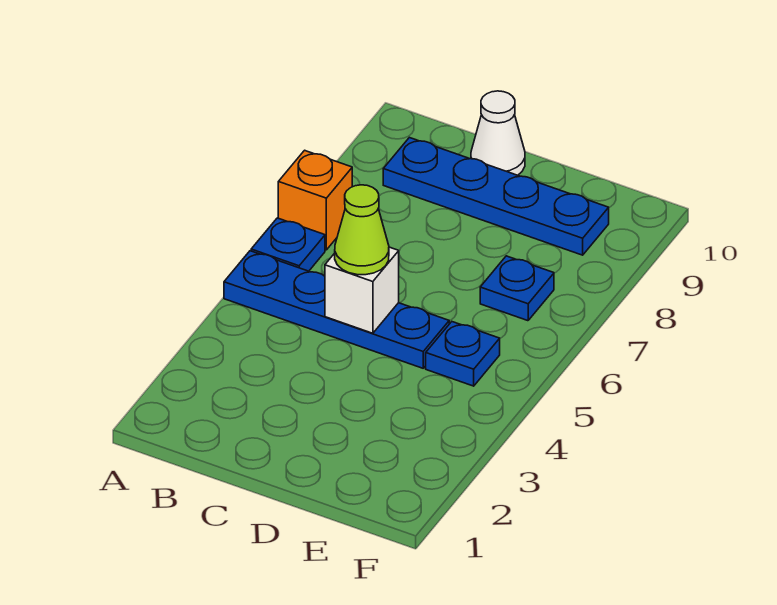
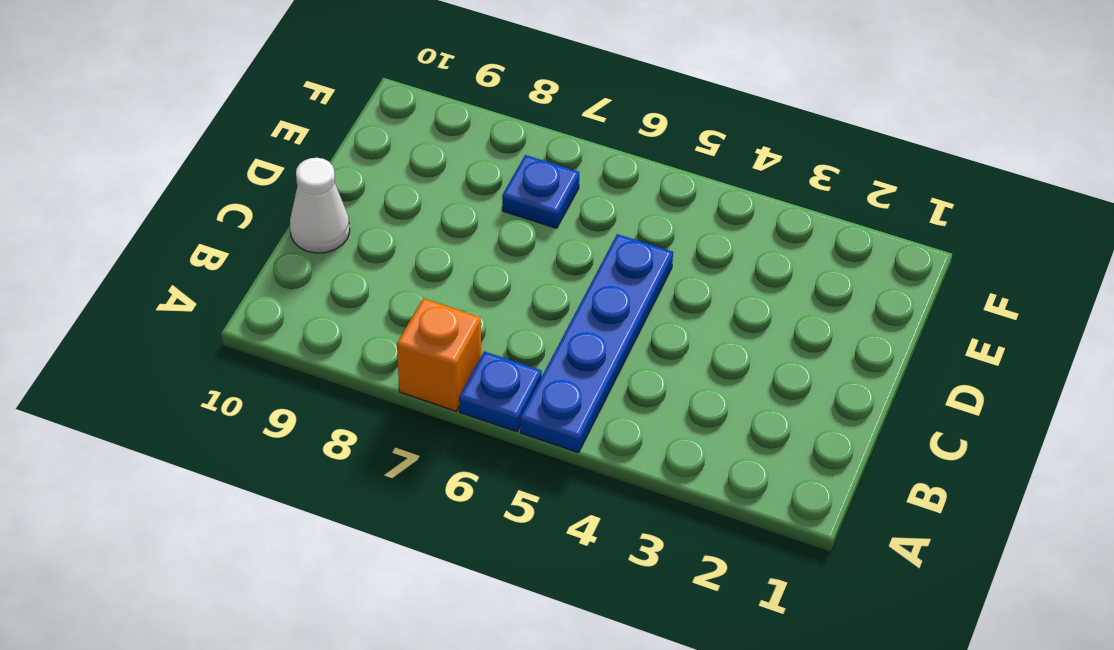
none -> blue plate B9:E9 level 1
none -> blue plate E5 level 1

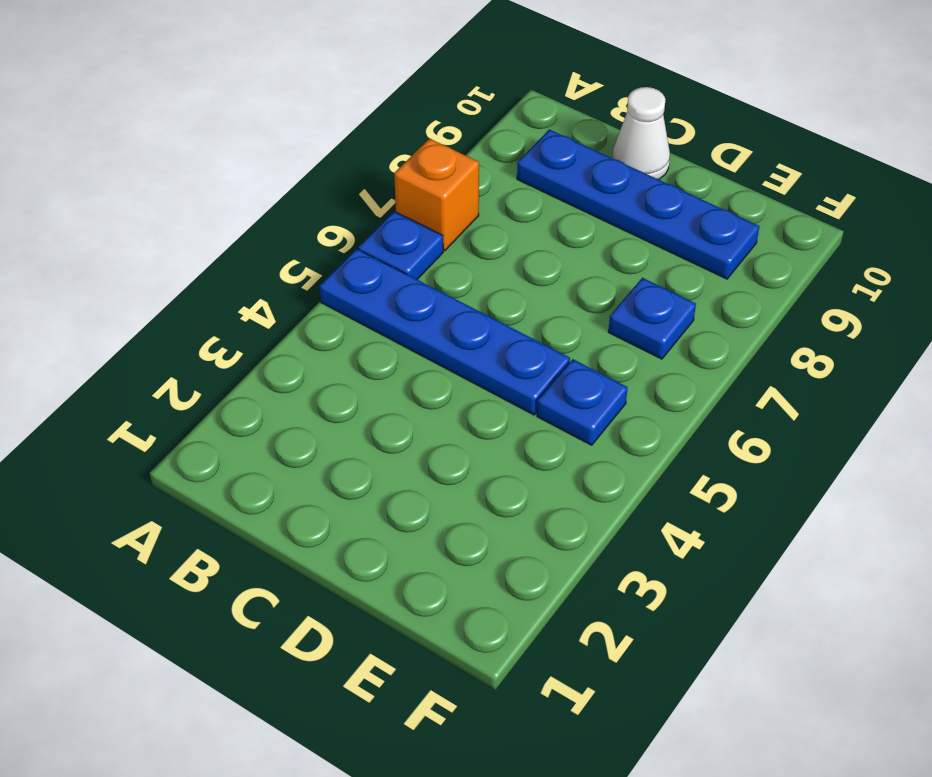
none -> white brick C5 level 2
none -> lime cone C5 level 3

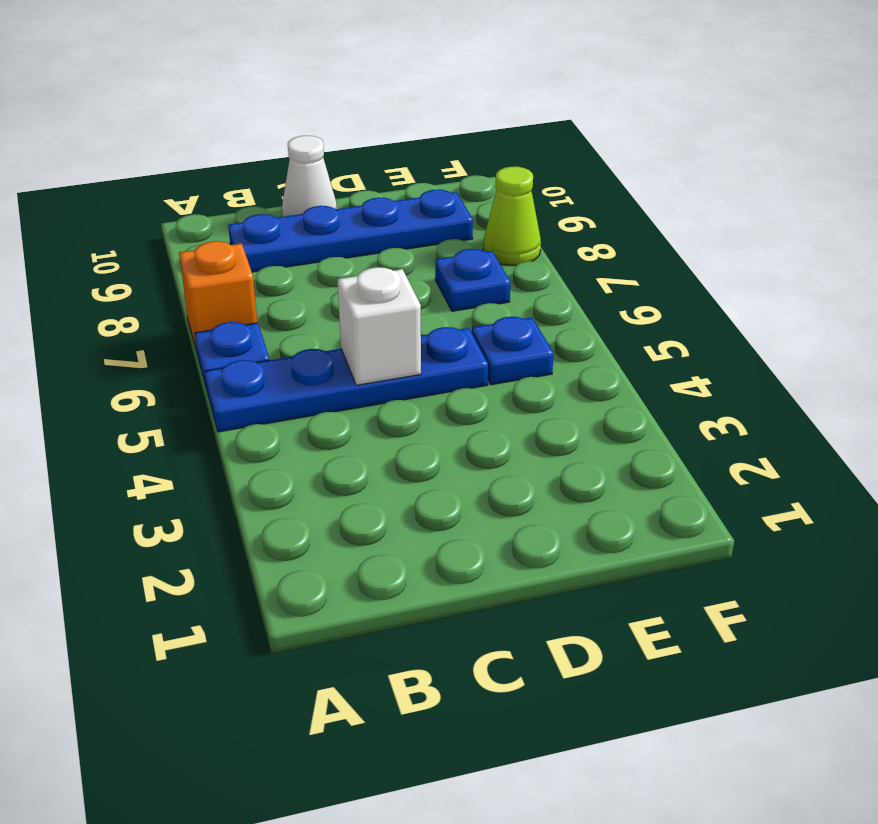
lime cone F8 level 1 -> lime cone C5 level 3

